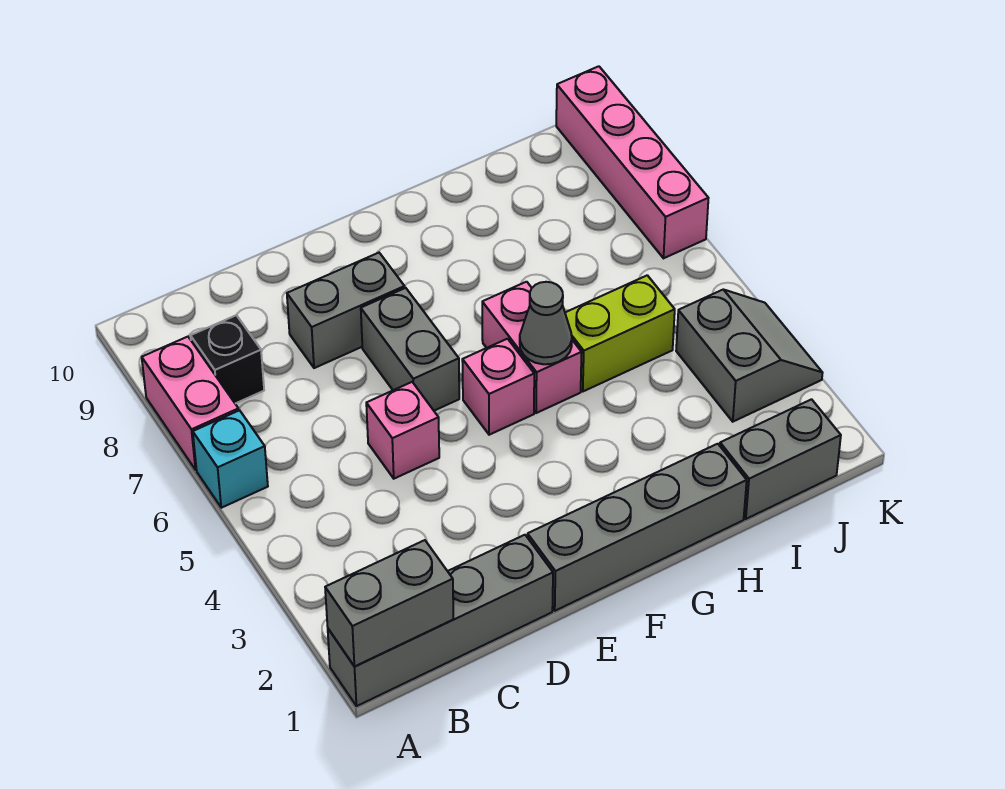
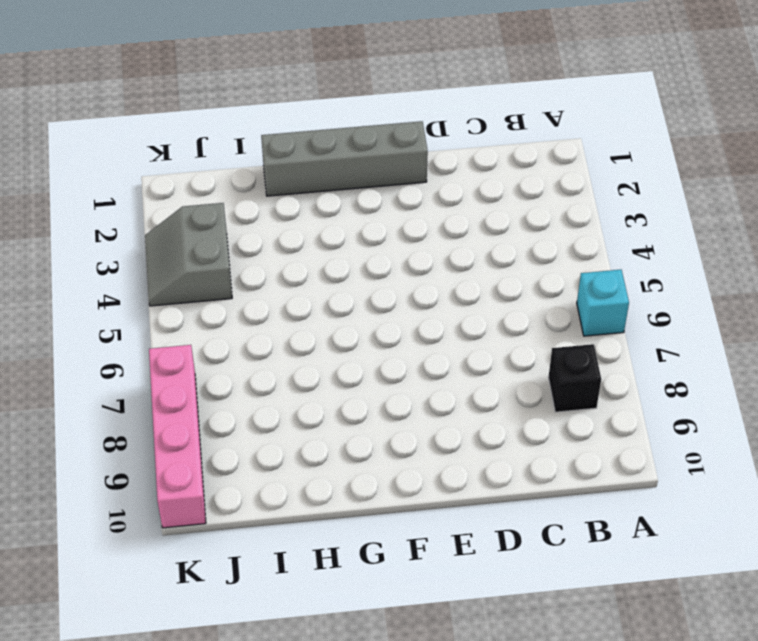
none -> grey brick A1:D1 level 1
none -> pink brick A7:A8 level 1
none -> pink brick D5 level 1

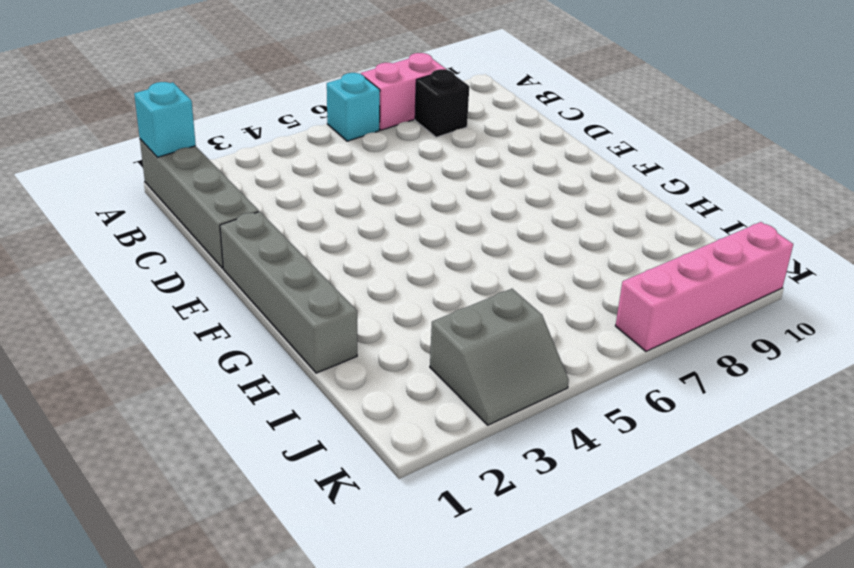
cyan brick A1 level 2 -> grey brick A1:B1 level 2
none -> pink brick D5 level 1
none -> grey brick D8:E8 level 1
none -> grey brick E6:E7 level 1

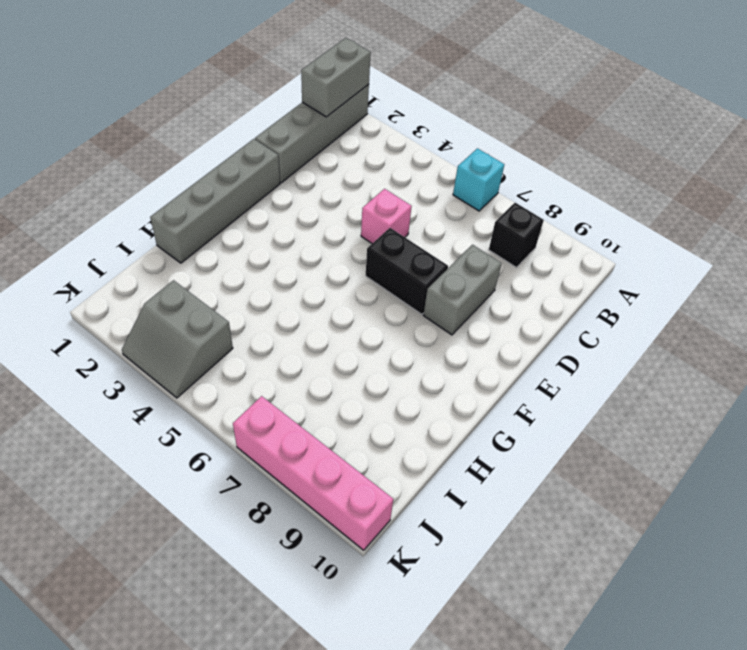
black brick E6:E7 level 1 -> grey brick E6:E7 level 1
none -> pink brick A7:A8 level 1
none -> pink brick F5 level 1
none -> pink brick G5:G6 level 1

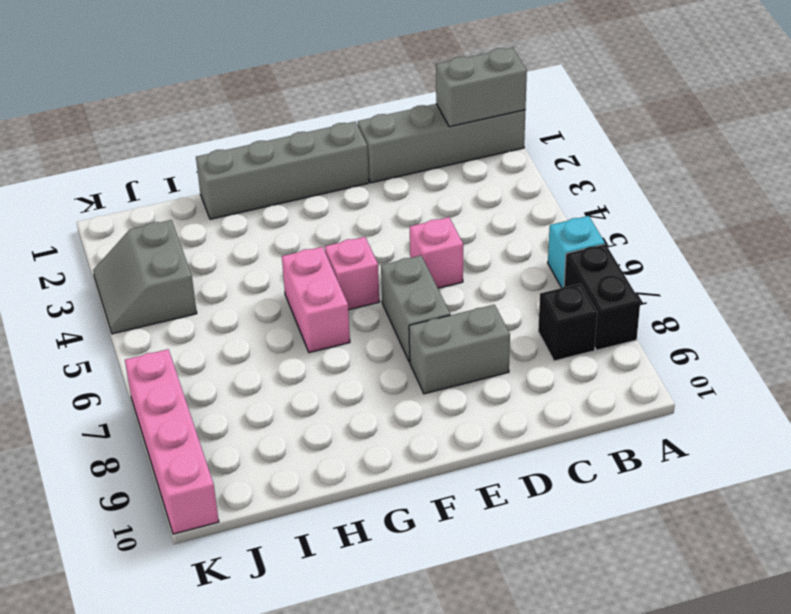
black brick A7:A8 level 1 -> pink brick A7:A8 level 1
none -> lime brick H5:I5 level 1
none -> grey brick I1:J1 level 1
none -> grey cone G5 level 2

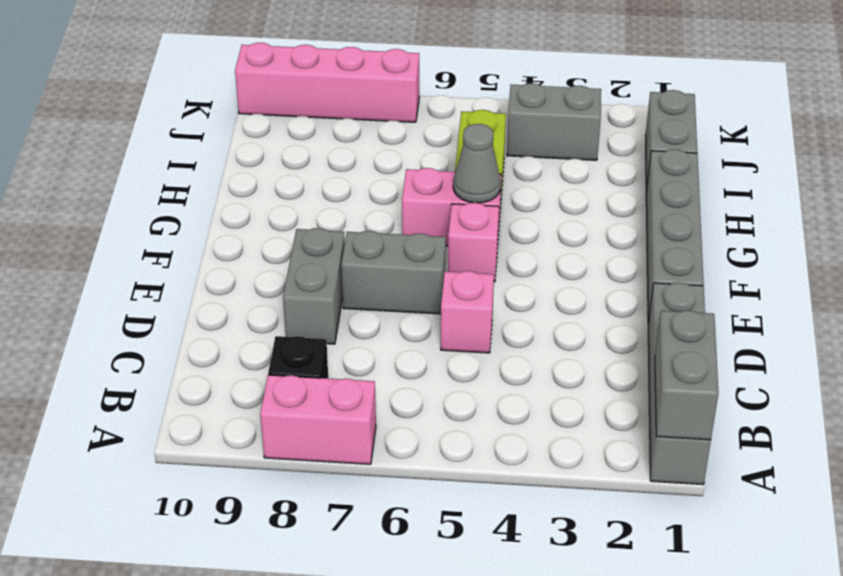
none -> cyan brick A6 level 1

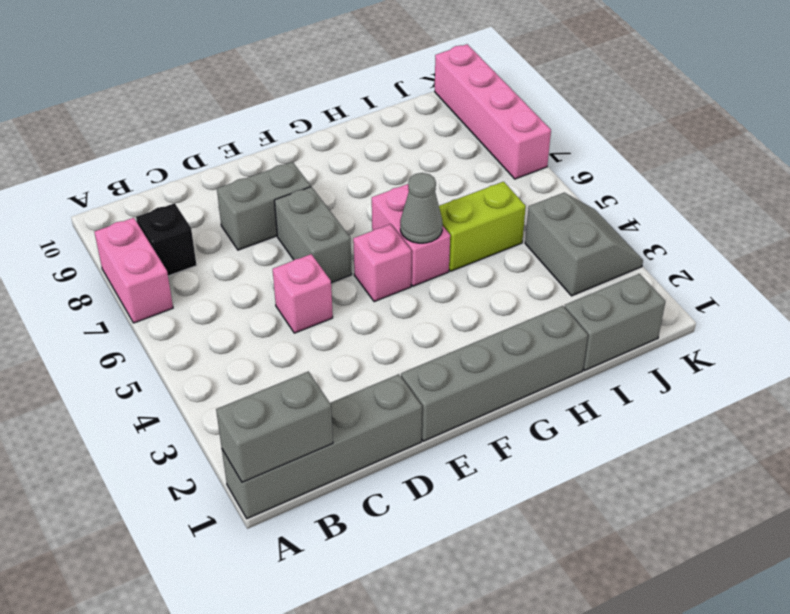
none -> cyan brick A6 level 1

